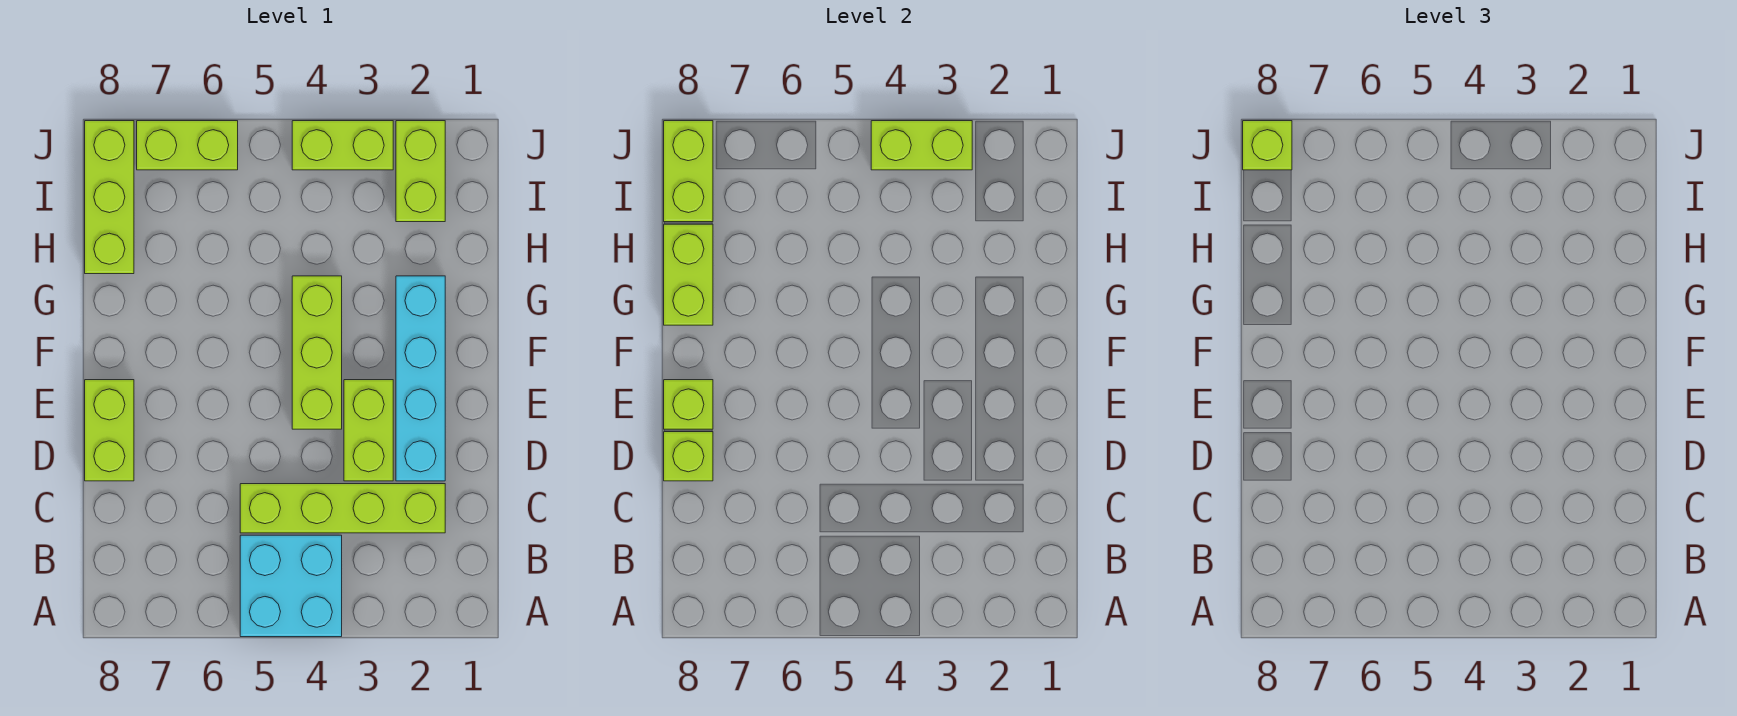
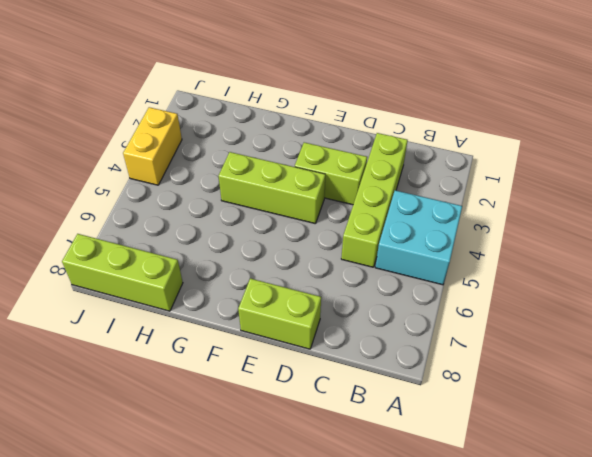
yellow brick J3:J4 level 1 -> lime brick J3:J4 level 1
none -> cyan brick D2:G2 level 1
none -> lime brick I2:J2 level 1
none -> lime brick J6:J7 level 1

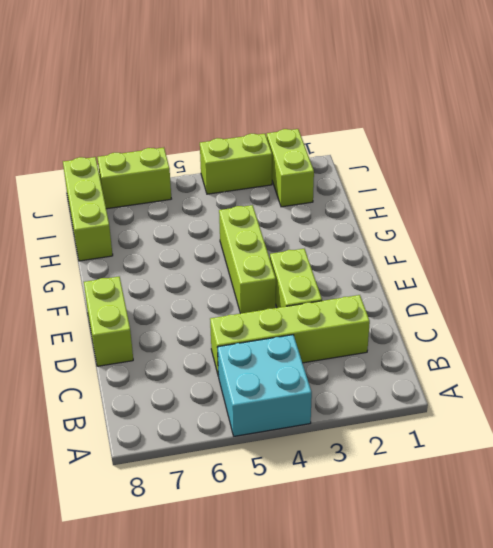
none -> cyan brick D2:G2 level 1
none -> lime brick D8 level 2
none -> lime brick E8 level 2

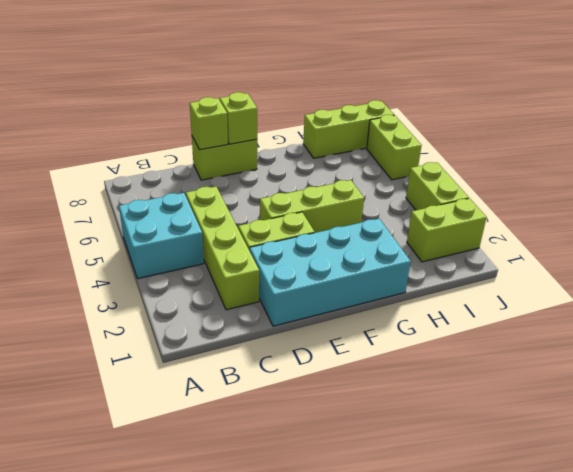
cyan brick D1:G2 level 1 -> cyan brick D2:G2 level 1
none -> lime brick G8:H8 level 2
none -> lime brick I8:J8 level 2
none -> lime brick J3:J4 level 2

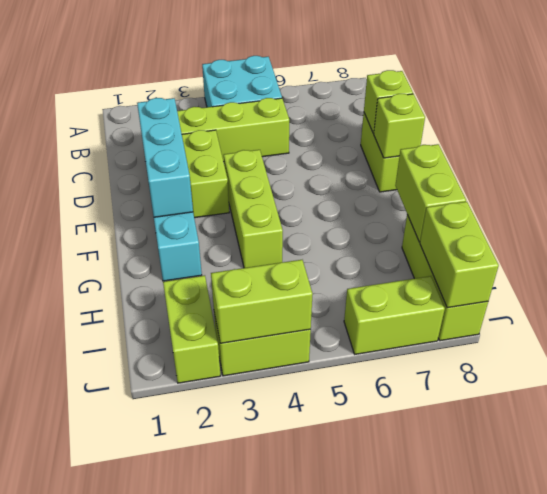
cyan brick D2:F2 level 2 -> none
none -> lime brick J8 level 3

